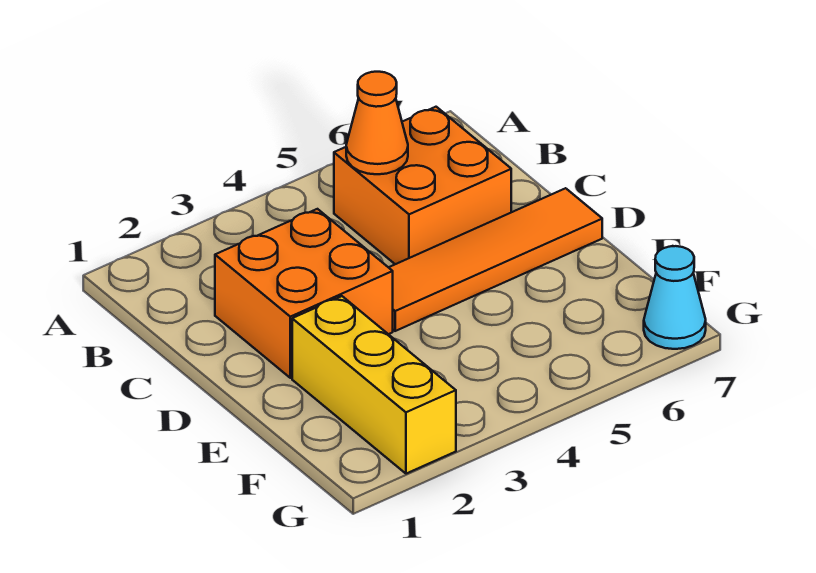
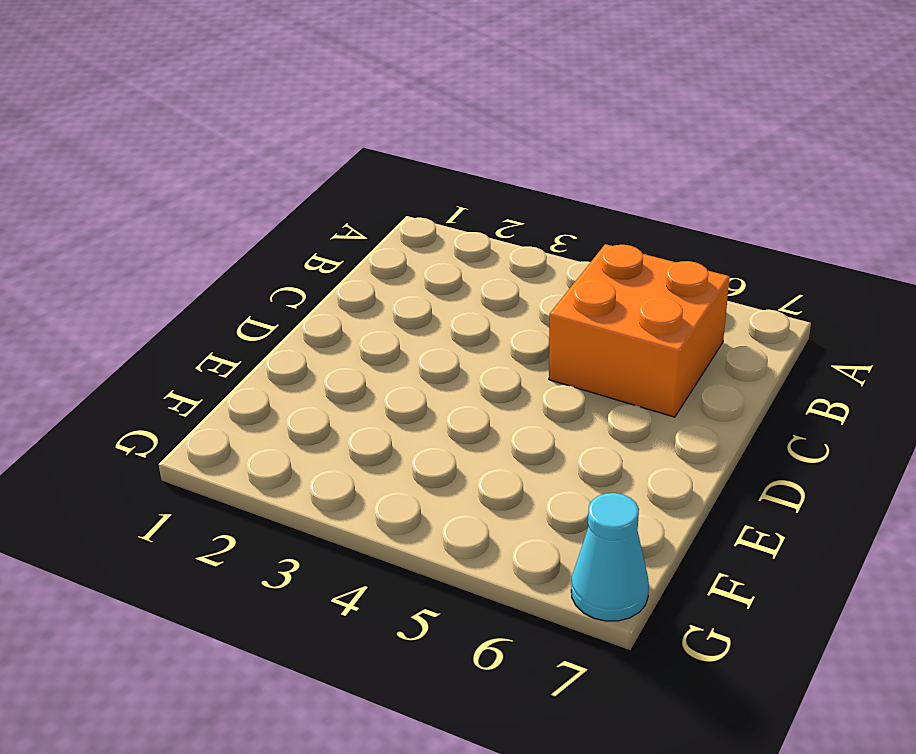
none -> orange brick C2:D3 level 1
none -> orange tile D4:D7 level 1

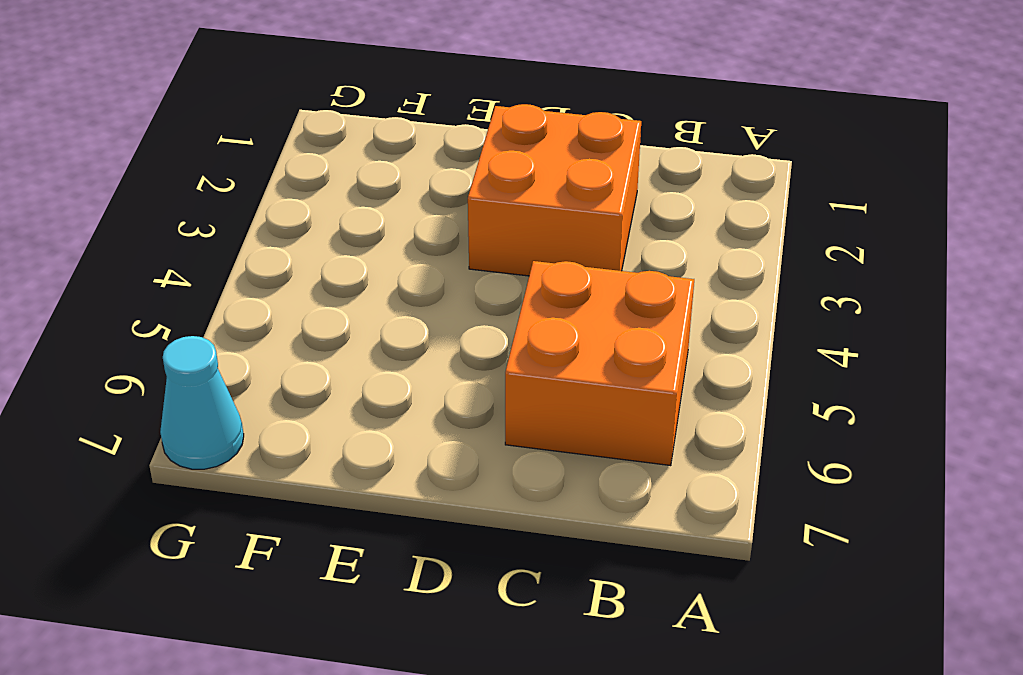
none -> orange tile D4:D7 level 1
none -> yellow brick E2:G2 level 1

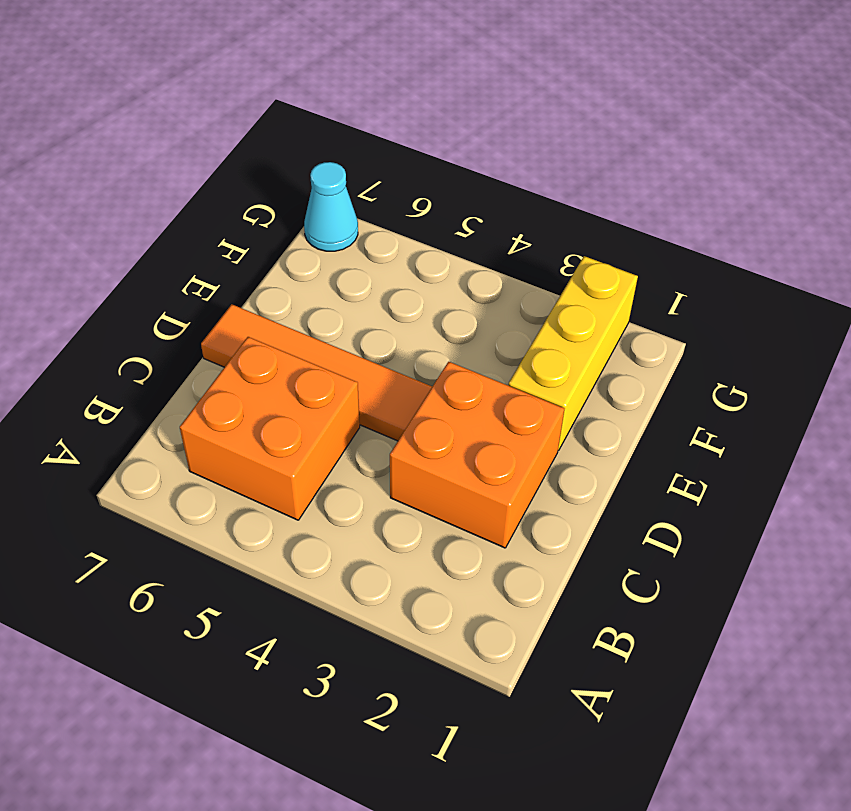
none -> orange cone B5 level 2

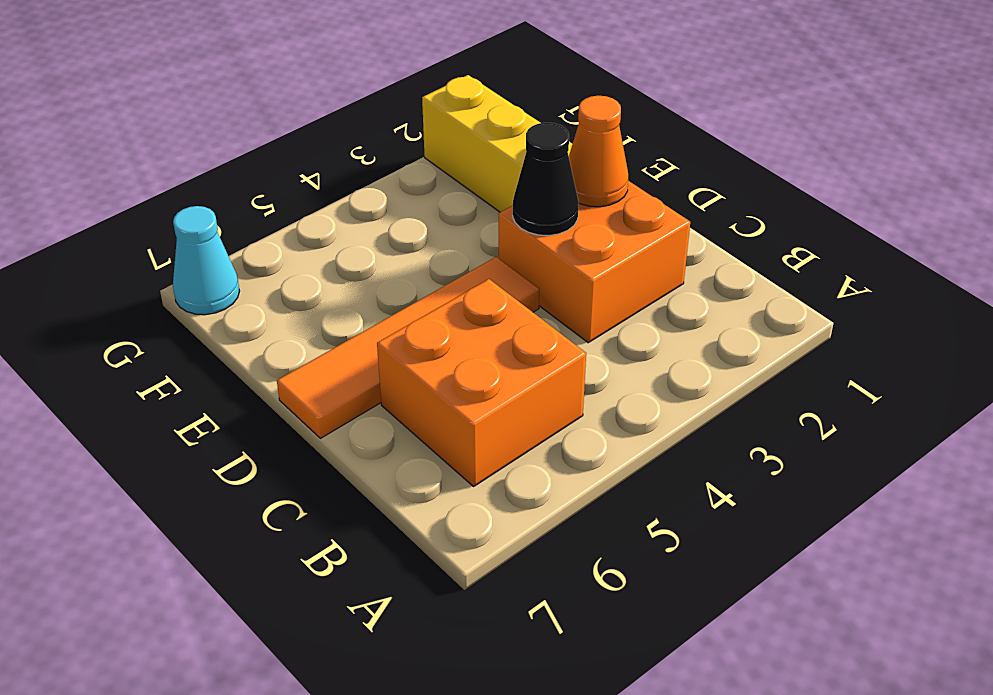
orange cone D2 level 2 -> orange cone B5 level 2
black cone D3 level 2 -> none

